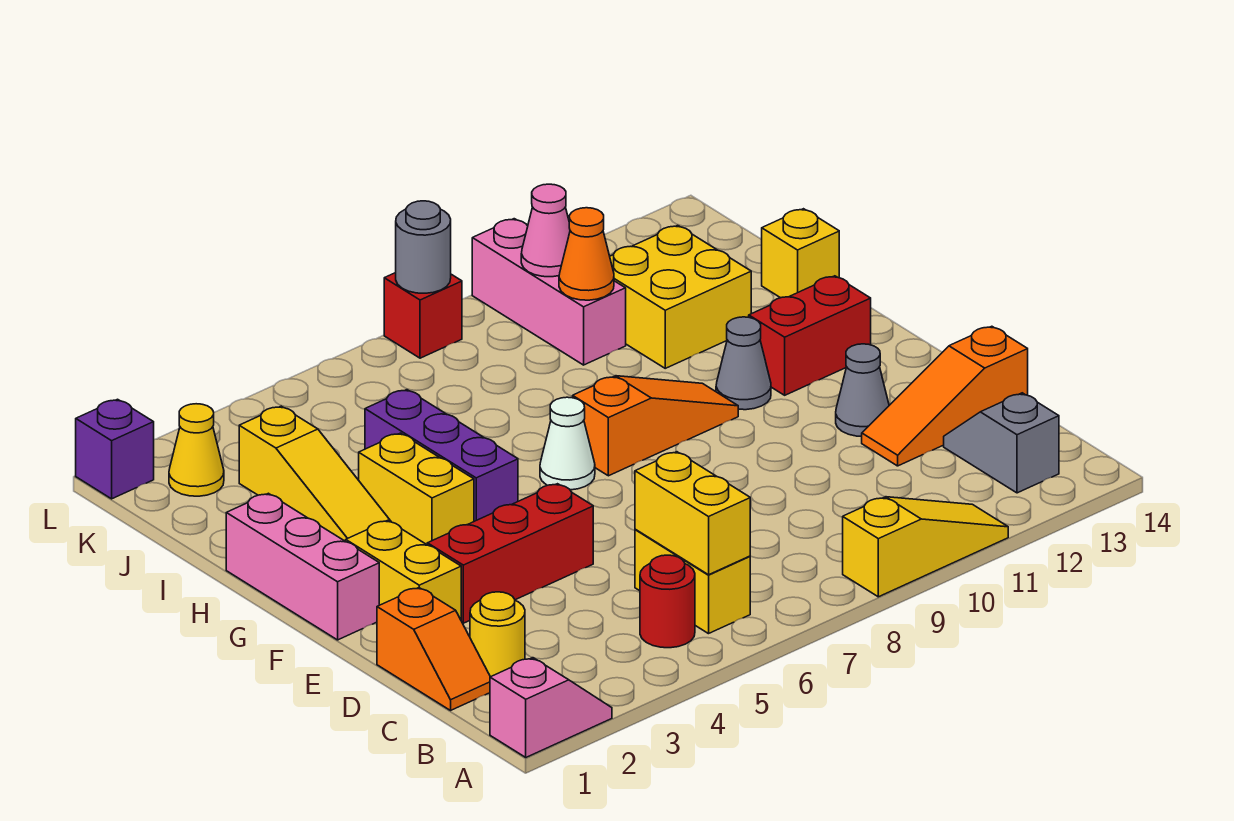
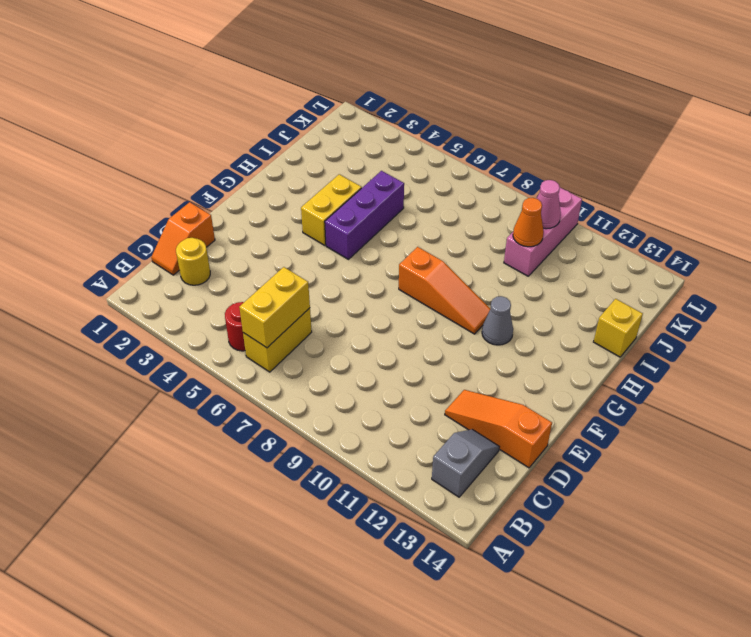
none -> pink slope A1:A2 level 1 top 1
none -> yellow slope A9:A11 level 1 top 9
none -> yellow brick E2:F2 level 1

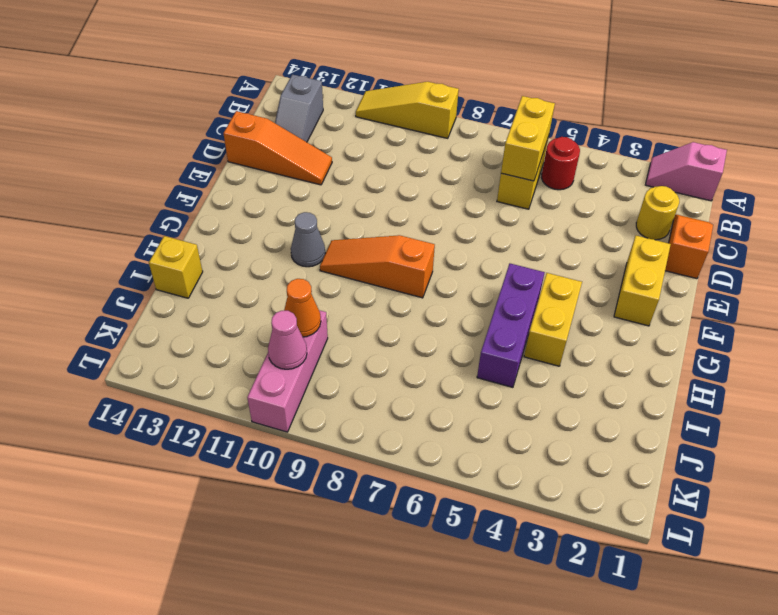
none -> red brick E3:E5 level 1
none -> grey cone E12 level 1
none -> pink brick F1:H1 level 1

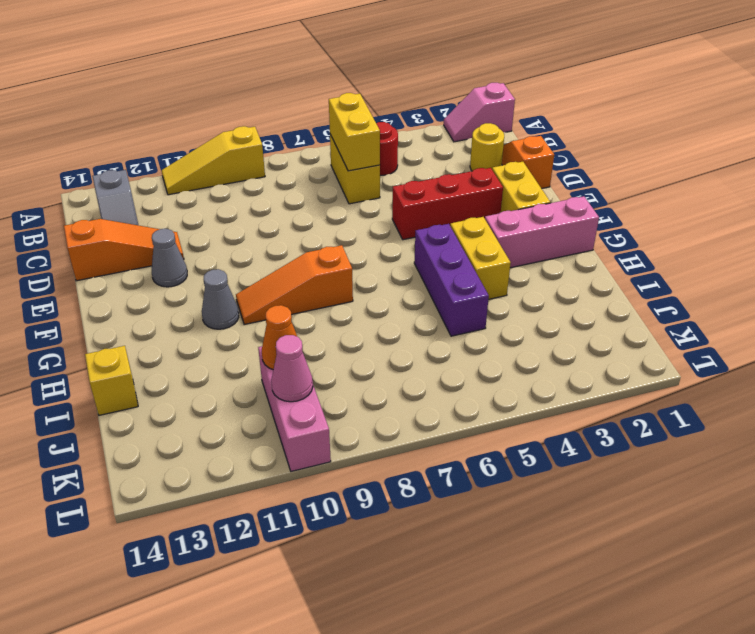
pink brick G1:G3 level 1 -> pink brick F1:H1 level 1
none -> white cone G7 level 1
none -> red brick G12:G13 level 1
none -> yellow slope H3:J3 level 1 top J

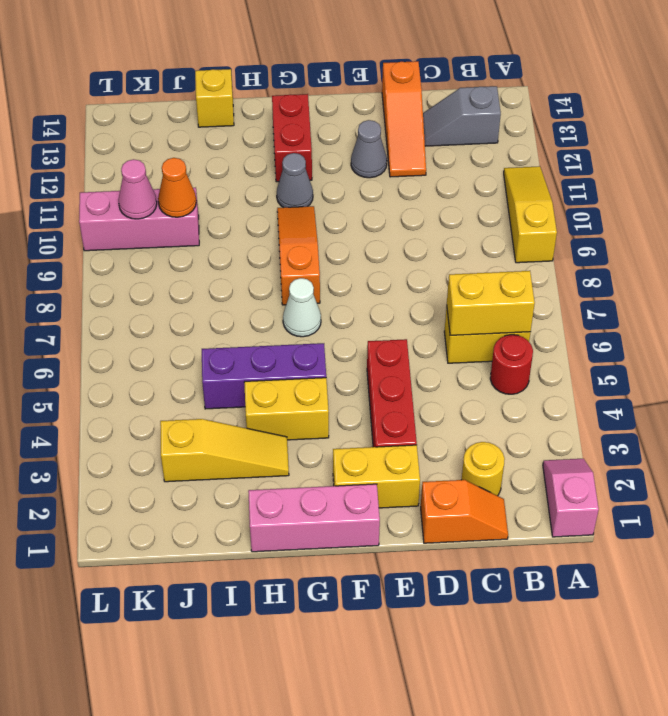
none -> yellow brick I11:J12 level 1
none -> yellow cone K2 level 1
none -> purple brick L1 level 1

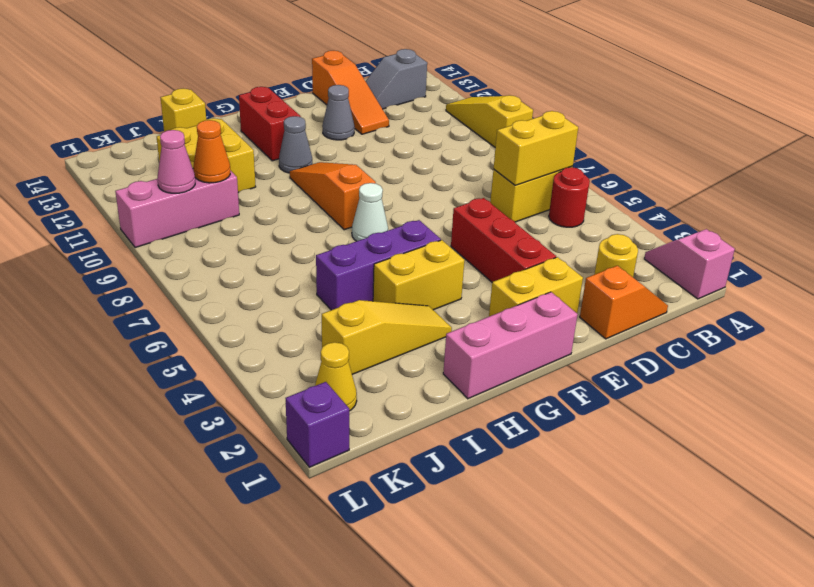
none -> red brick L8 level 1
none -> grey round brick L8 level 2

